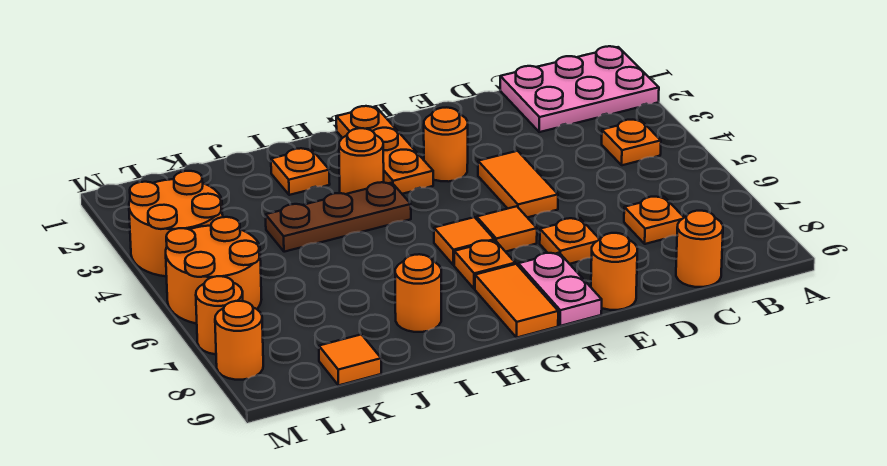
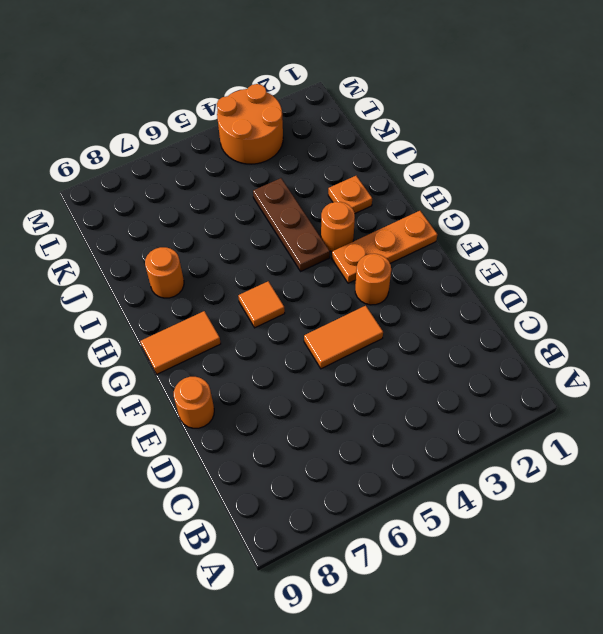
none -> pink plate A1:C2 level 1
none -> orange plate B4 level 1
none -> orange plate C7 level 1

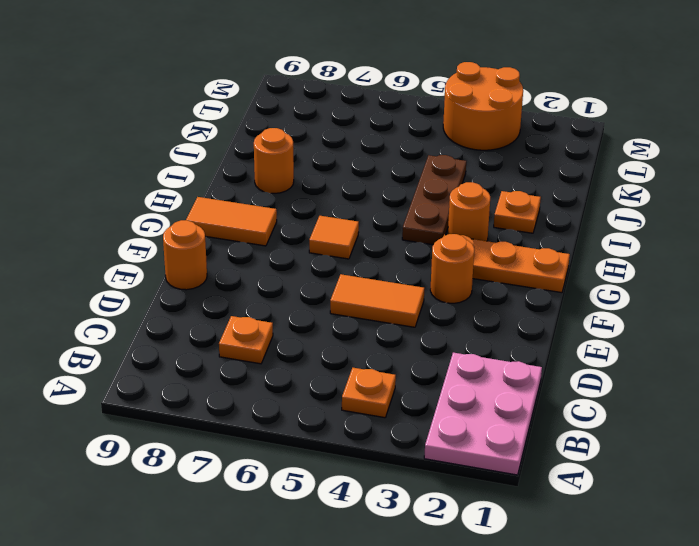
none -> orange round brick C9 level 1
none -> orange plate E7 level 1
none -> orange tile F6 level 1

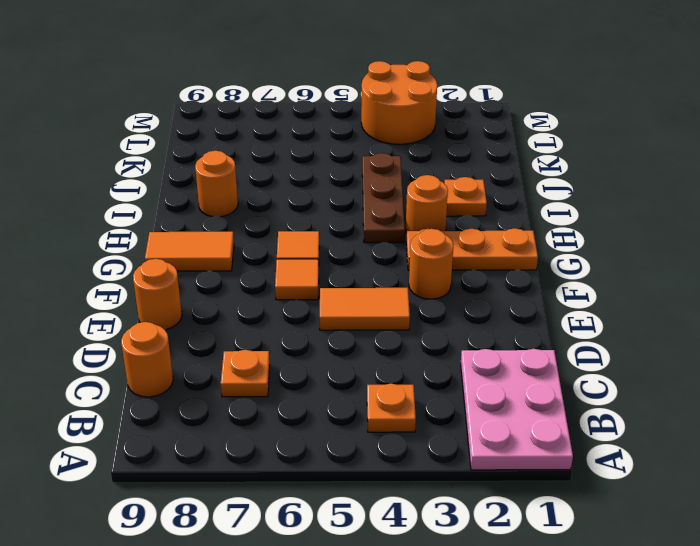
none -> orange plate E7 level 1
none -> pink plate F8:F9 level 1
none -> orange plate G7 level 1

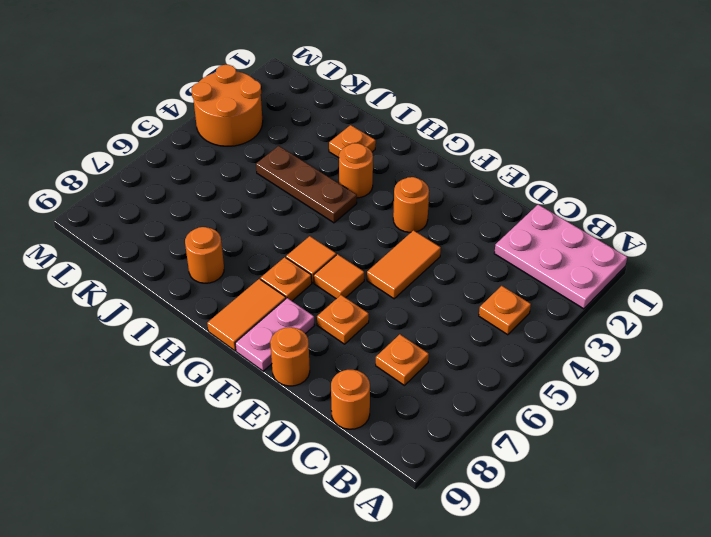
none -> orange plate G1:G3 level 1
none -> orange tile K9 level 1
none -> orange round brick L5:M6 level 1

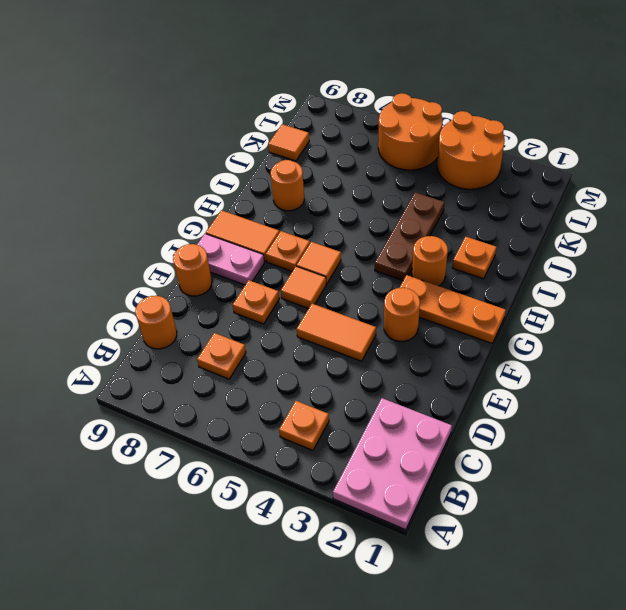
none -> orange round brick M7 level 1
none -> orange round brick M8 level 1

